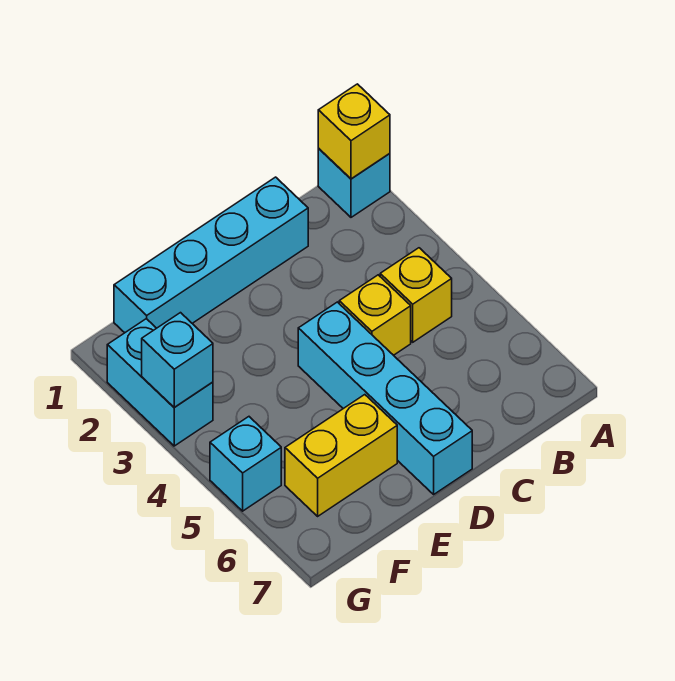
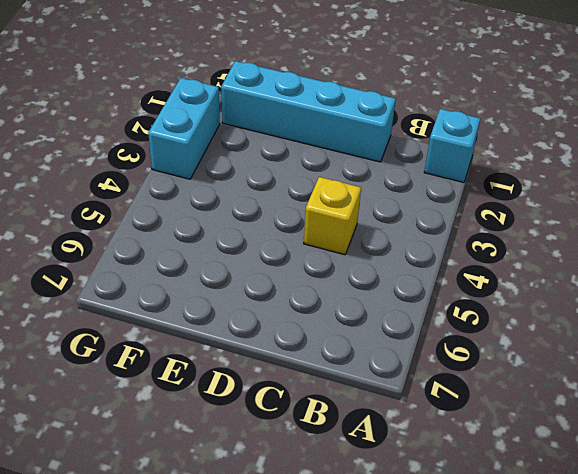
none -> yellow brick B4 level 1
none -> cyan brick D4:D7 level 1

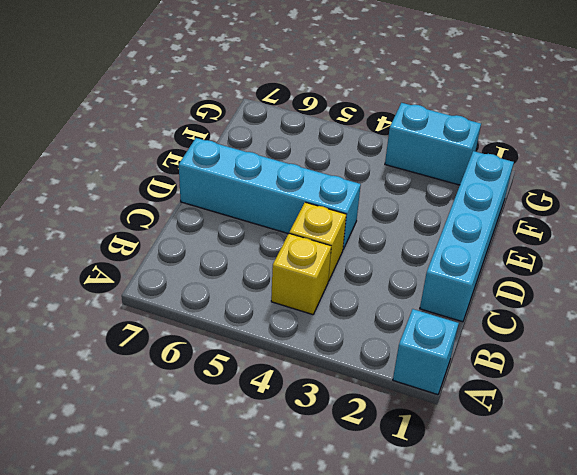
none -> yellow brick E6:F6 level 1
none -> cyan brick G5 level 1

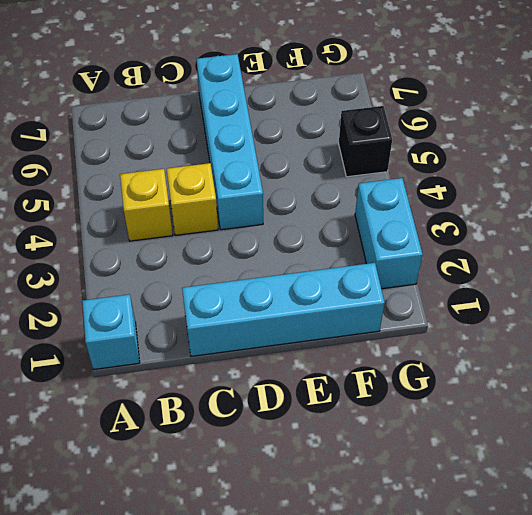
black brick G5 level 1 -> cyan brick G5 level 1
none -> yellow brick E6:F6 level 1
none -> yellow brick A1 level 2

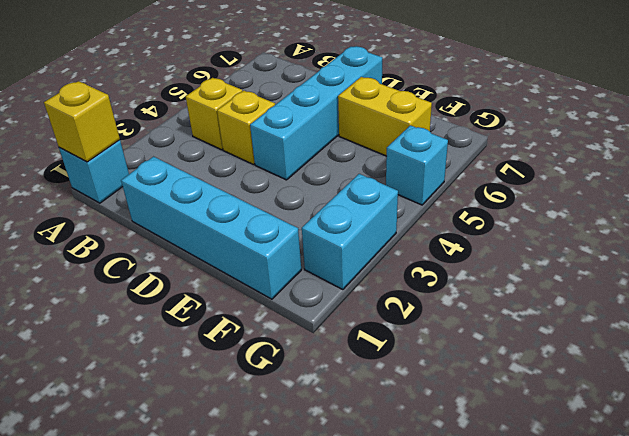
none -> cyan brick G3 level 2

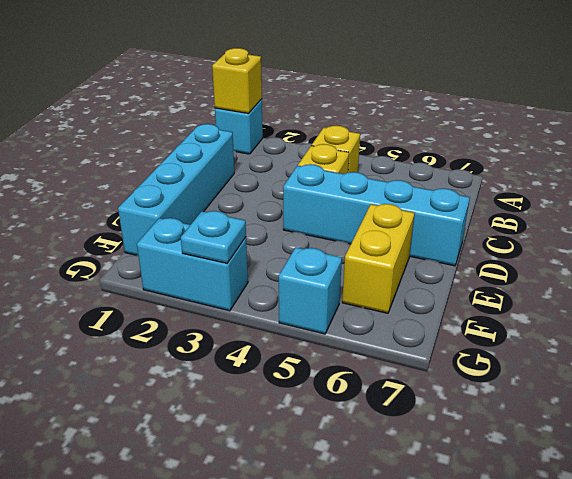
cyan plate G3 level 2 -> cyan brick G3 level 2

